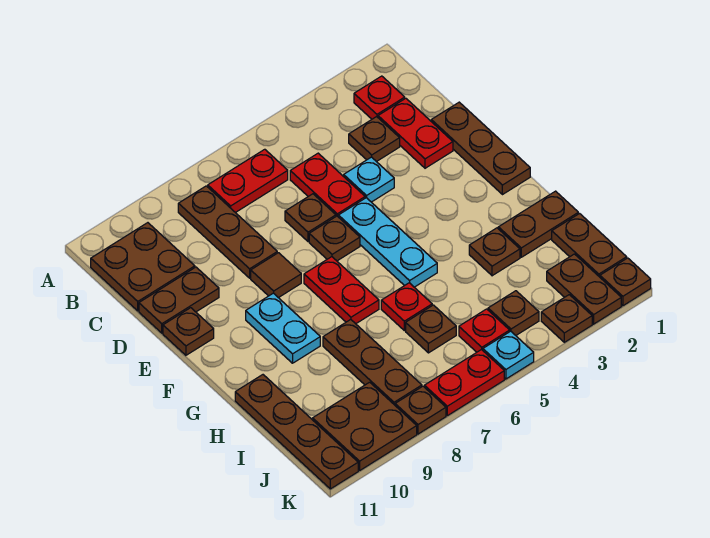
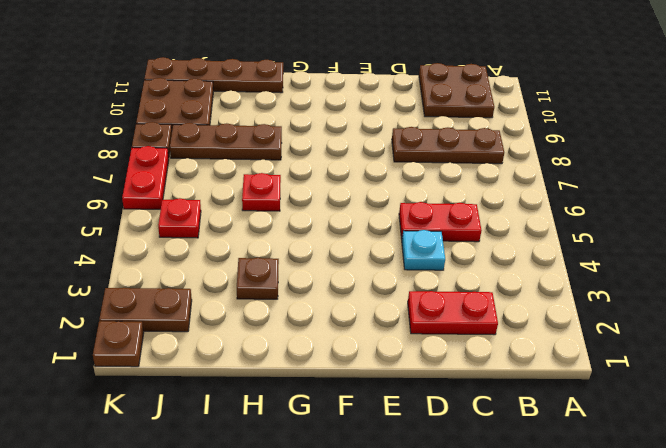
none -> red plate B2 level 1
none -> red plate B6:B7 level 1
none -> brown plate C3 level 1
none -> brown plate D1:F1 level 1

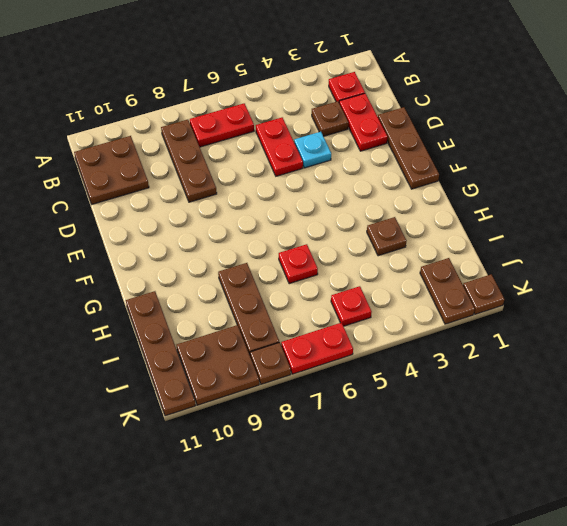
none -> brown plate D6 level 1
none -> brown plate D10:D11 level 1
none -> cyan plate E5:G5 level 1
none -> brown plate E6 level 1

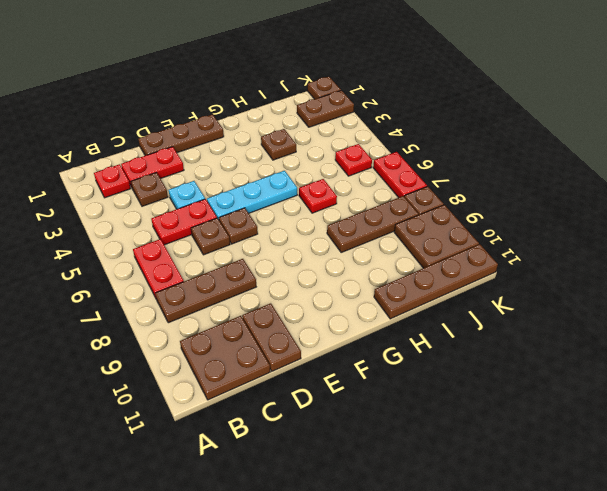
none -> brown tile E8 level 1
none -> brown plate E11 level 1
none -> red plate F7:G7 level 1
none -> cyan plate F9:G9 level 1

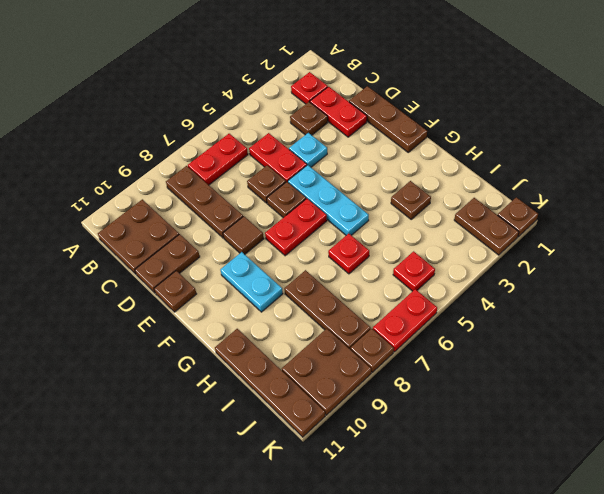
red plate F6:F7 level 1 -> red plate F7:G7 level 1
none -> brown plate H1:H2 level 1
none -> brown plate I1:J1 level 1
none -> brown plate I6 level 1
none -> brown plate J4 level 1

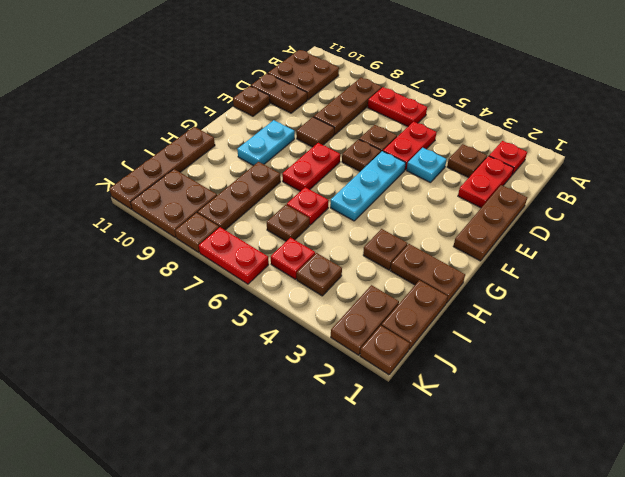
none -> brown plate K3 level 1
none -> cyan plate K5 level 1

